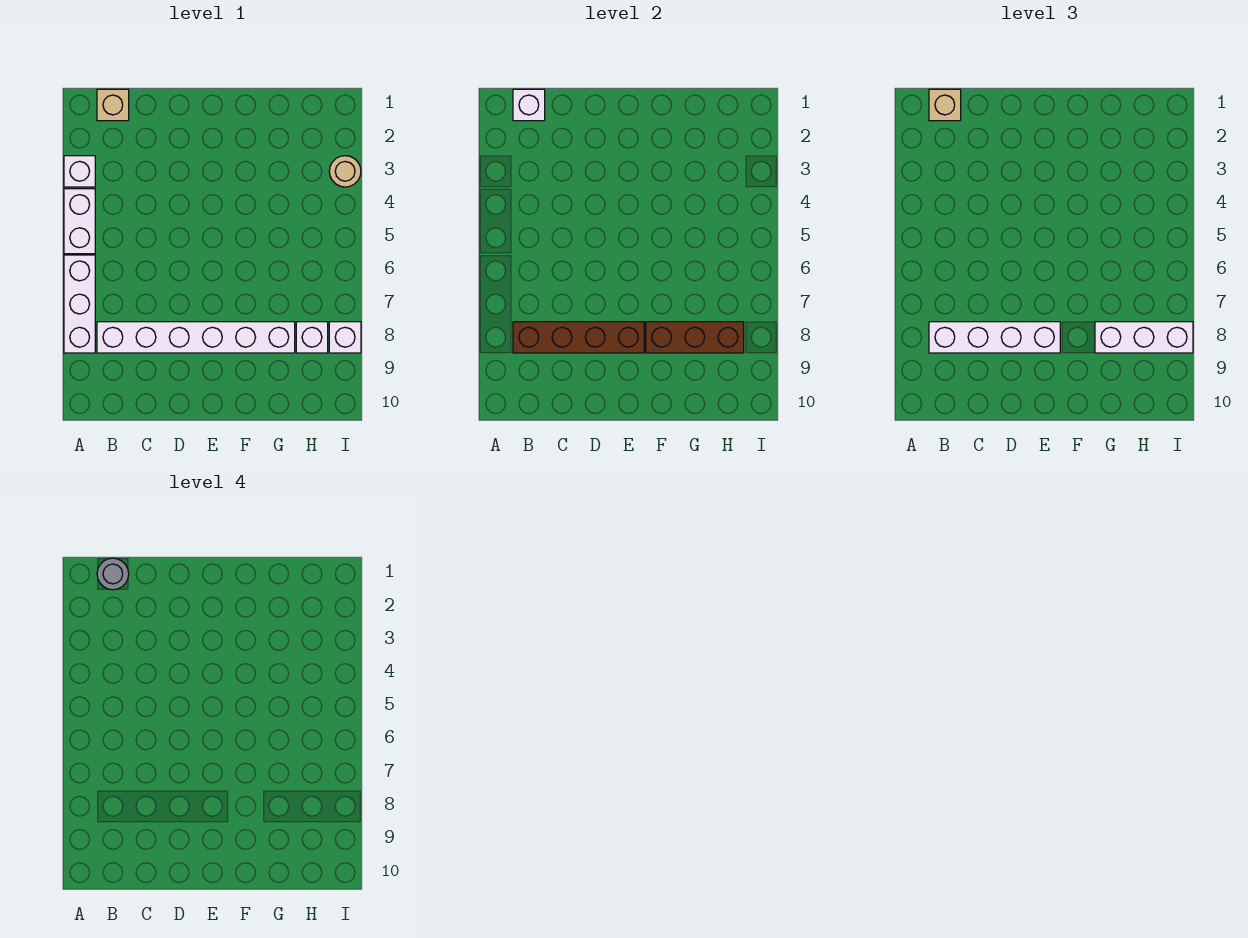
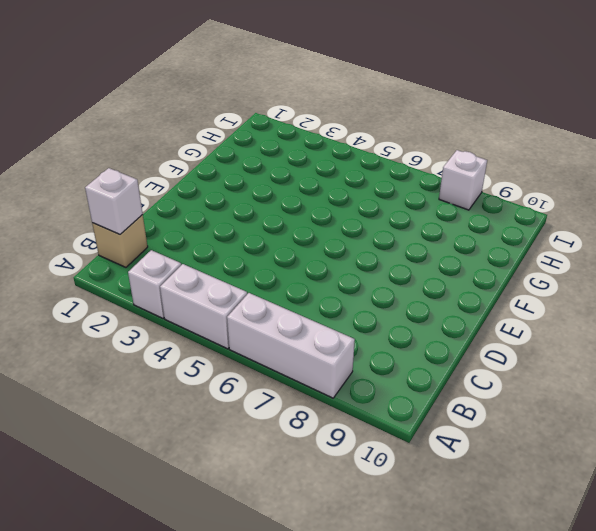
none -> white brick B8:G8 level 1
none -> white brick H8 level 1
none -> tan round brick I3 level 1

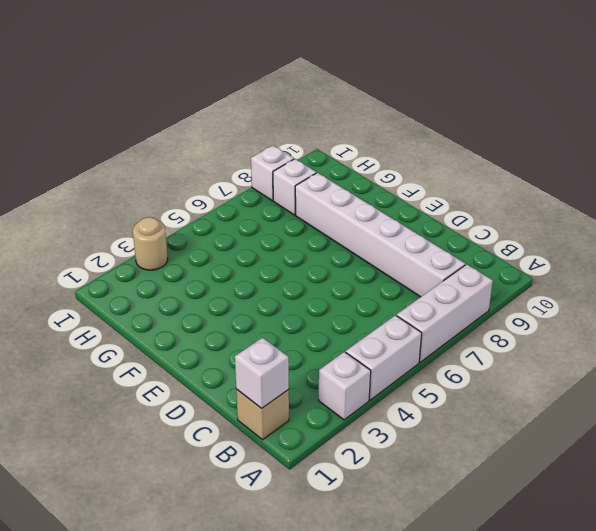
none -> brown brick B8:E8 level 2
none -> brown brick F8:H8 level 2
none -> tan brick B1 level 3

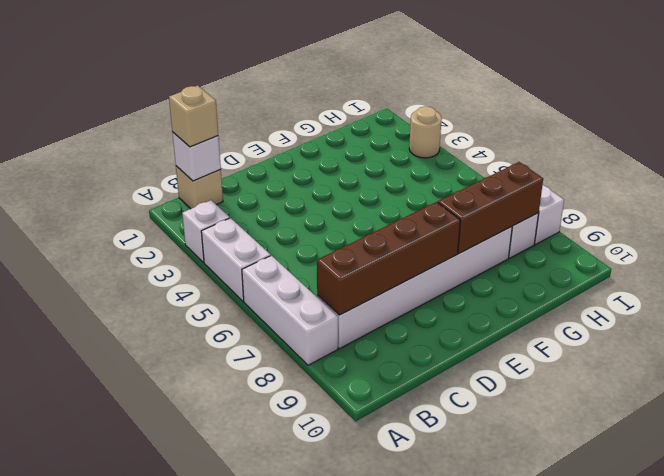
none -> white brick B8:E8 level 3
none -> white brick G8:I8 level 3
none -> grey round brick B1 level 4

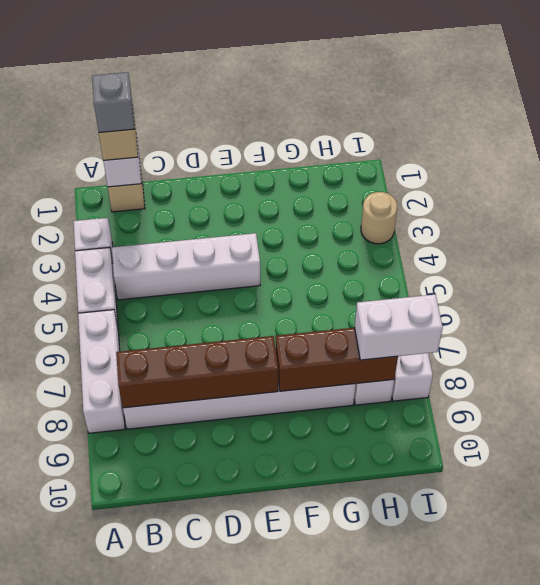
grey brick B1 level 4 -> grey round brick B1 level 4
white brick B4:E4 level 1 -> white brick B8:E8 level 3
white brick H8:I8 level 3 -> white brick G8:I8 level 3

